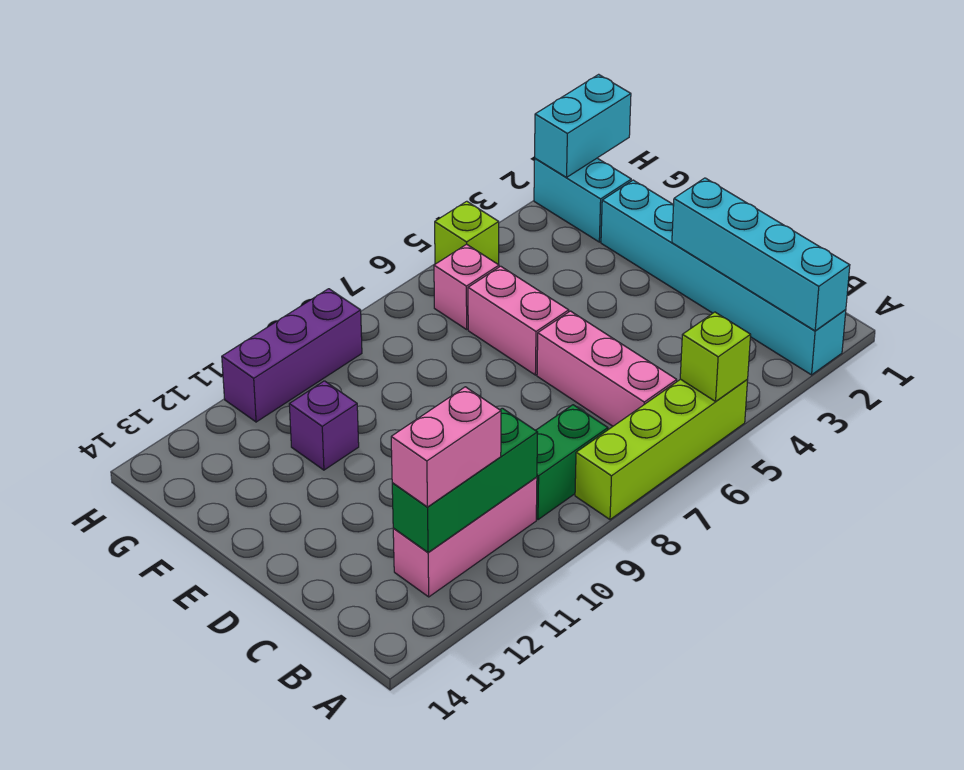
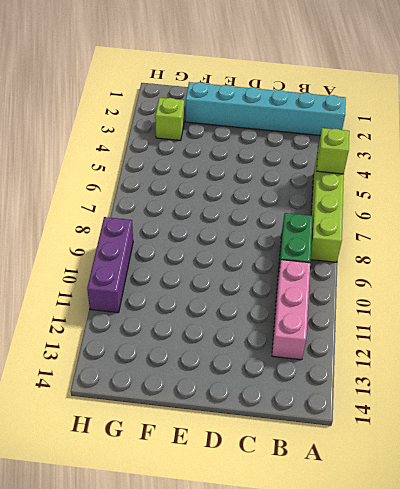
lime brick G3 level 1 -> lime brick H5 level 1
none -> pink brick B6:D6 level 1
none -> pink brick E6:F6 level 1
none -> purple brick F11 level 1

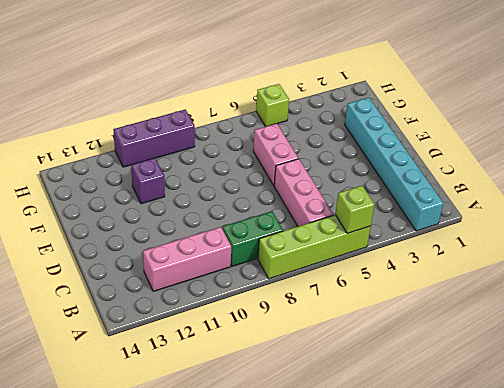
none -> cyan brick G2:H2 level 1
none -> pink brick G6 level 1
none -> cyan brick A2:D2 level 2

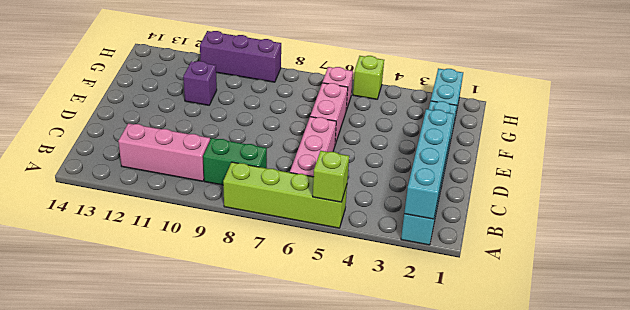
none -> green brick B10:B12 level 2
none -> cyan brick H1:H2 level 2
none -> pink brick B11:B12 level 3

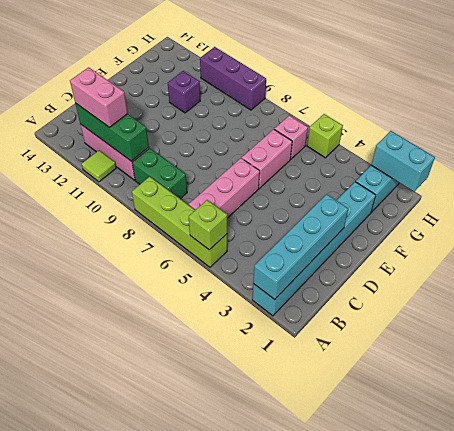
lime tile A11 level 1 -> none

